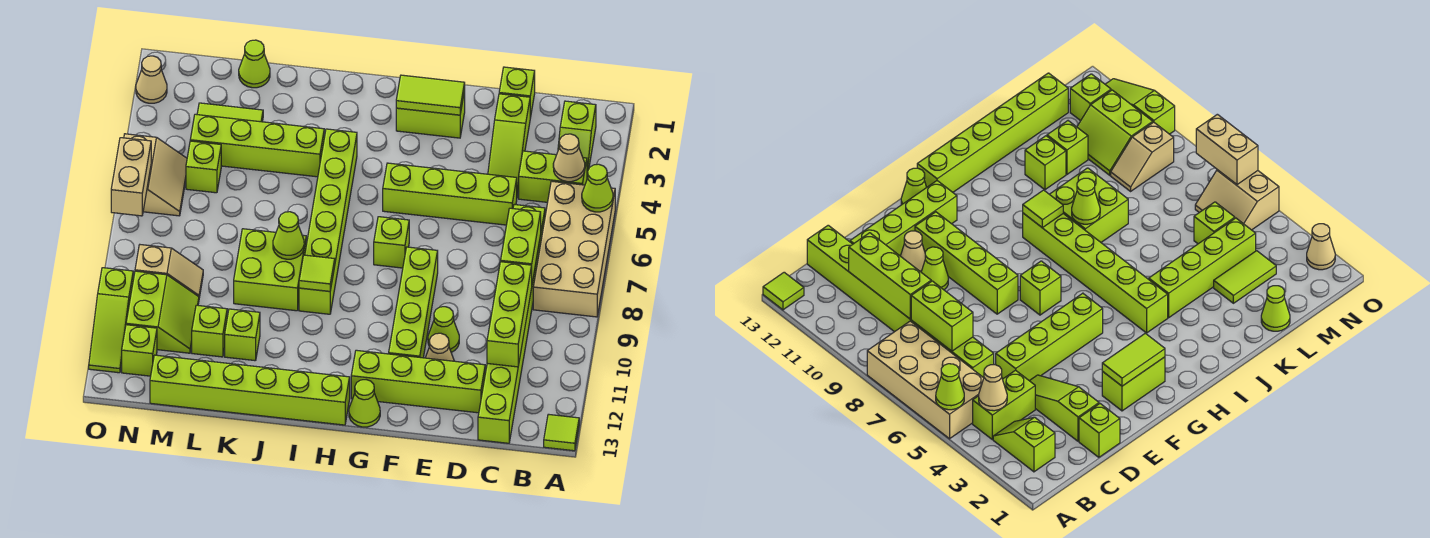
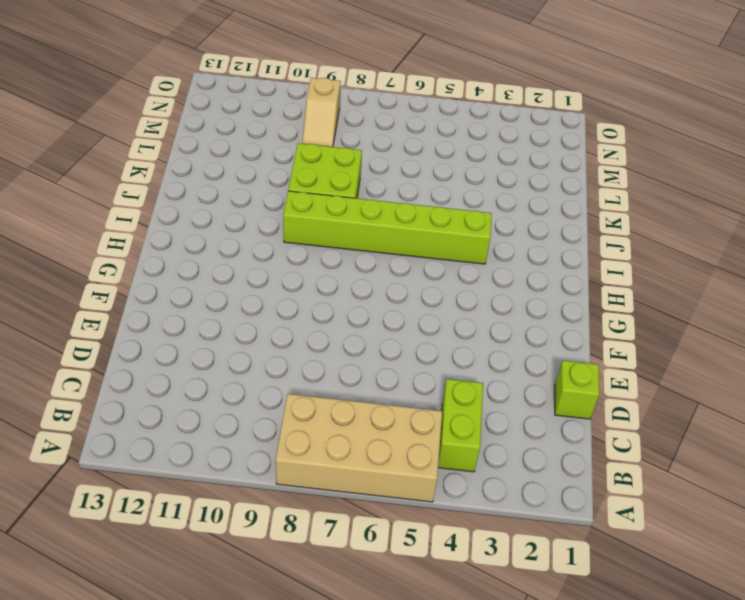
none -> lime tile A13 level 1
none -> lime slope B2:B3 level 1 top 2
none -> lime brick C6:C13 level 1
none -> lime slope D2:D4 level 1 top 2

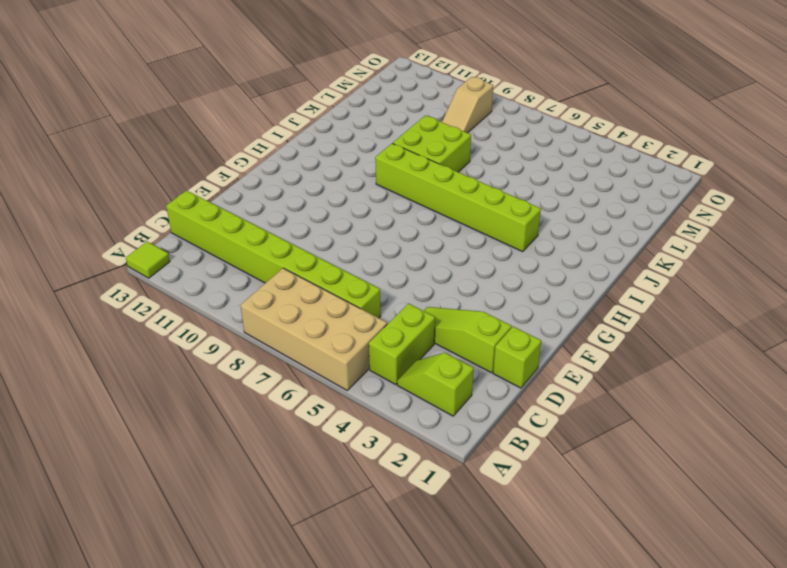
none -> lime brick D5:G5 level 1
none -> lime brick D12:G12 level 1
none -> lime cone E10 level 1
none -> tan cone E11 level 1

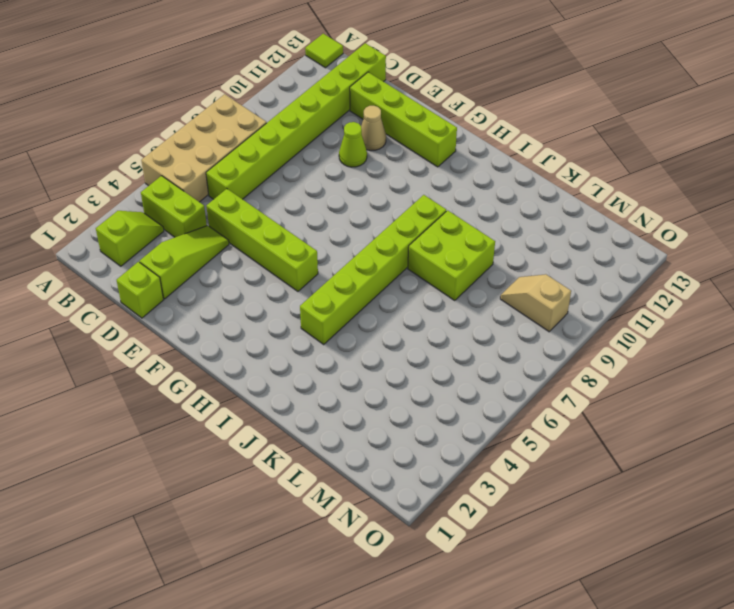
none -> lime brick F2:G2 level 1
none -> lime brick F8:F11 level 1
none -> lime brick G7 level 1
none -> lime cone G13 level 1

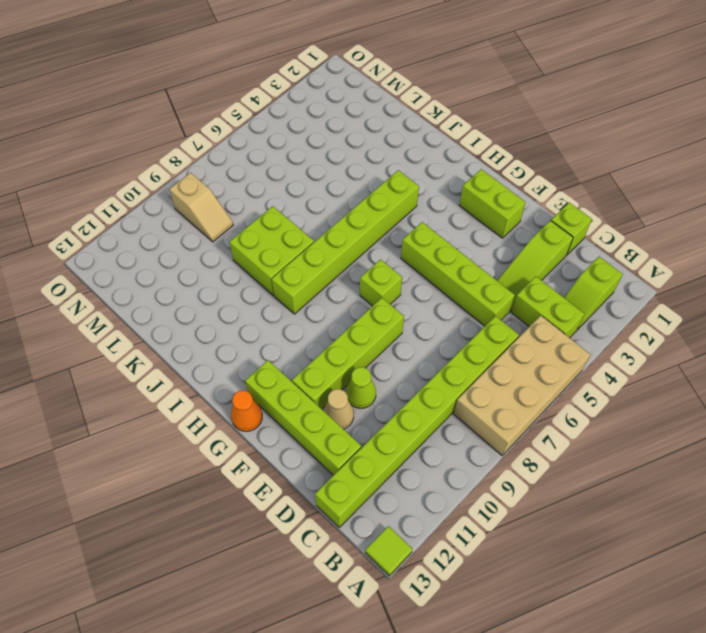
orange cone G13 level 1 -> lime cone G13 level 1
none -> lime brick H13:M13 level 1
none -> lime brick J4:M4 level 1
none -> lime brick K11 level 1
none -> lime cone L1 level 1

